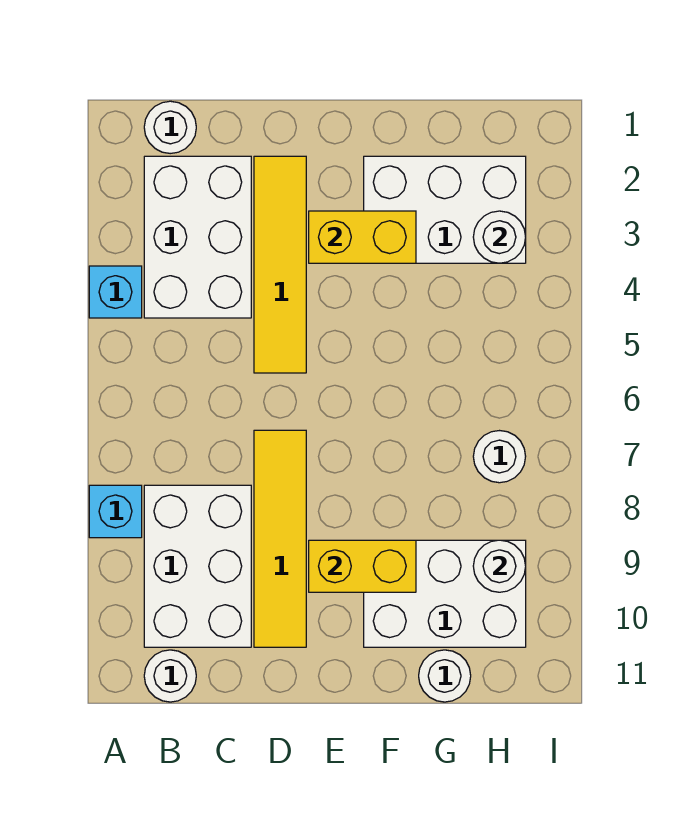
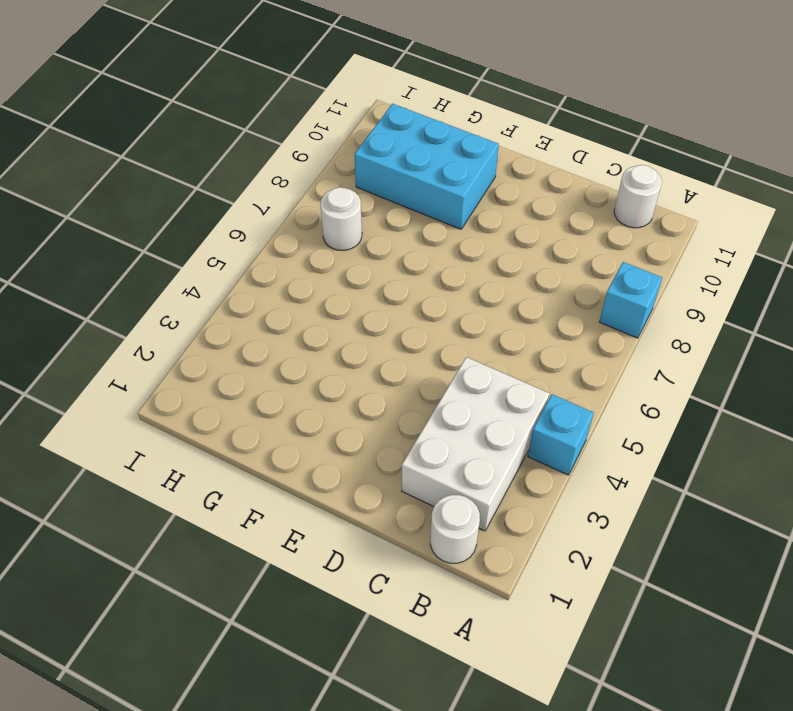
cyan brick F9:H10 level 1 -> white brick F9:H10 level 1
none -> white brick B8:C10 level 1
none -> yellow tile D2:D5 level 1
none -> yellow tile D7:D10 level 1

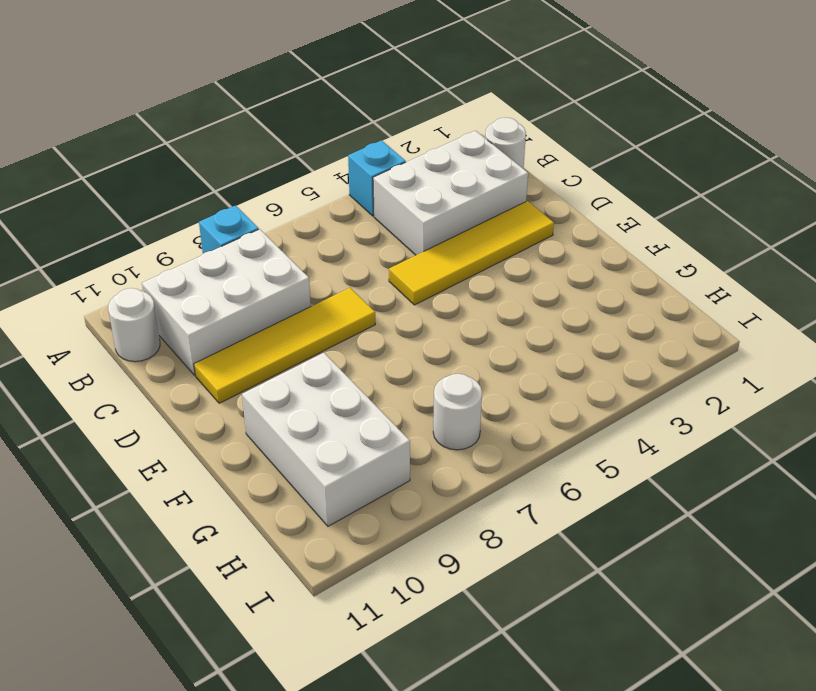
none -> white brick F2:H3 level 1
none -> white round brick G11 level 1
none -> yellow brick E3:F3 level 2

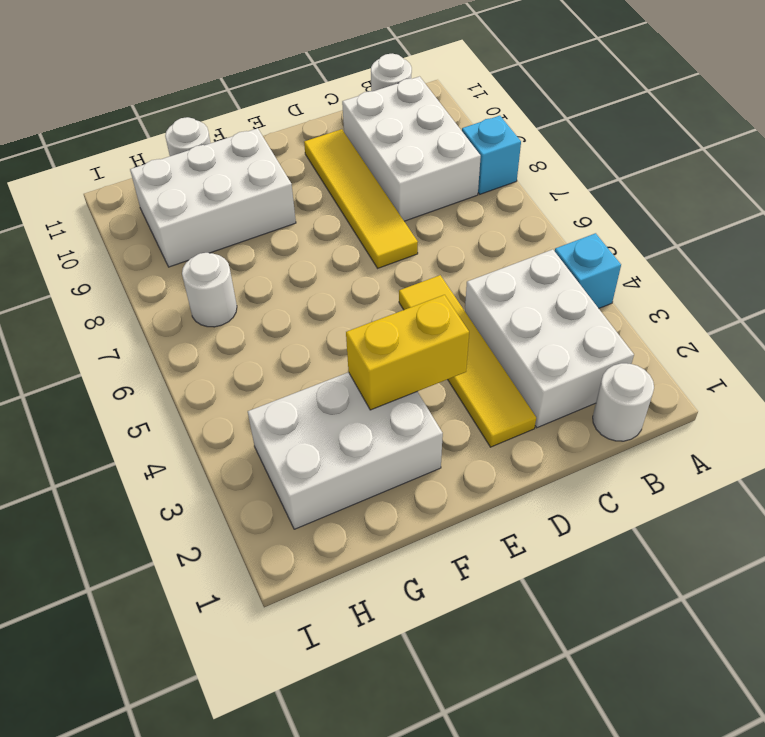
none -> yellow brick E9:F9 level 2
none -> white round brick H3 level 2
none -> white round brick H9 level 2

